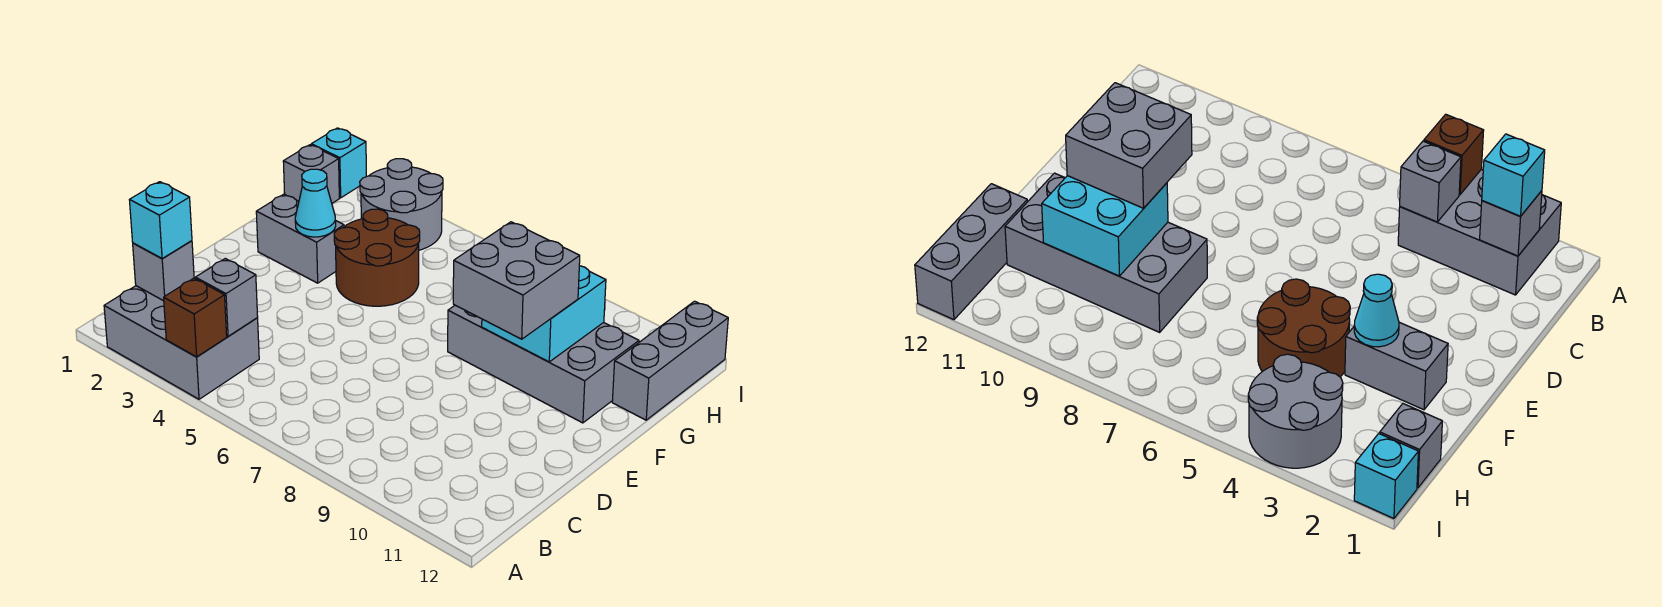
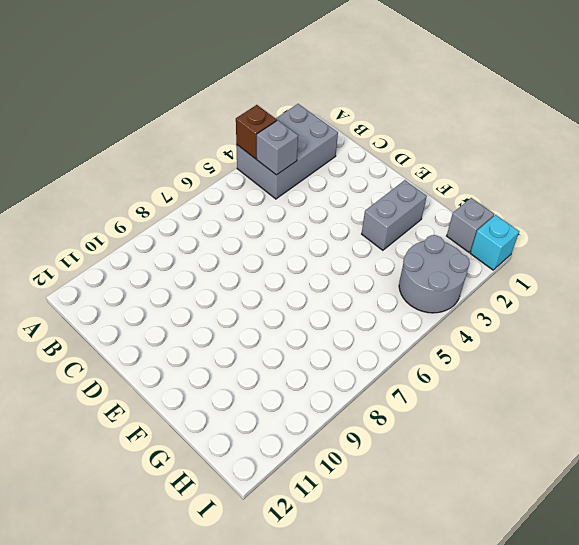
none -> brown round brick F4:G5 level 1
none -> grey brick F8:G11 level 1
none -> grey brick G12:I12 level 1

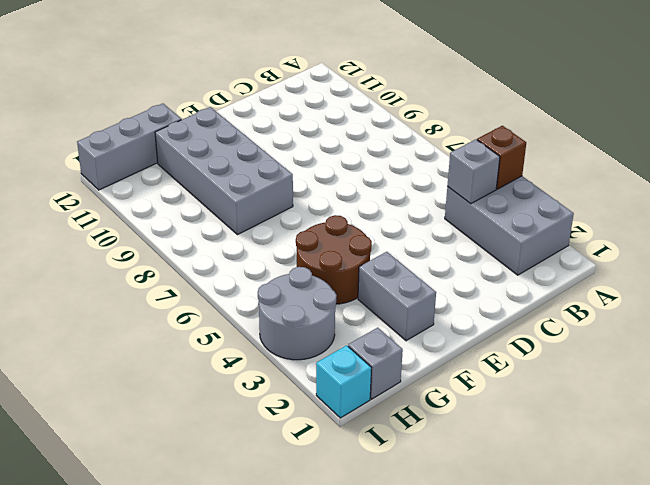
none -> grey brick B2 level 2
none -> cyan cone F3 level 2
none -> cyan brick F9:G10 level 2

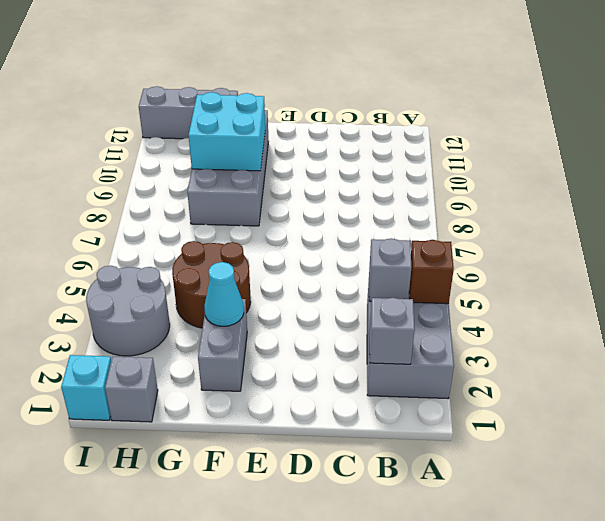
none -> cyan brick B2 level 3
none -> grey brick E9:F10 level 3

